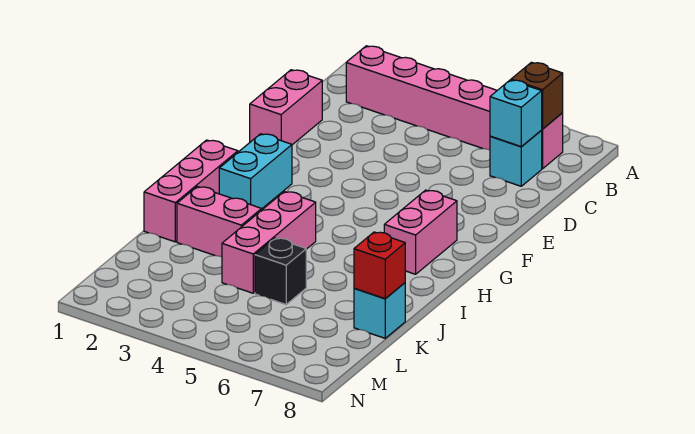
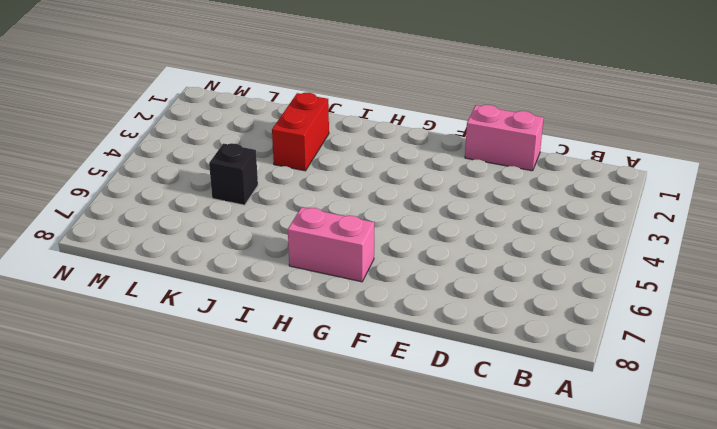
red brick J2:J3 level 1 -> pink brick J2:J3 level 1
none -> pink brick B2:B7 level 1
none -> cyan brick C7 level 1
none -> cyan brick G2:H2 level 1

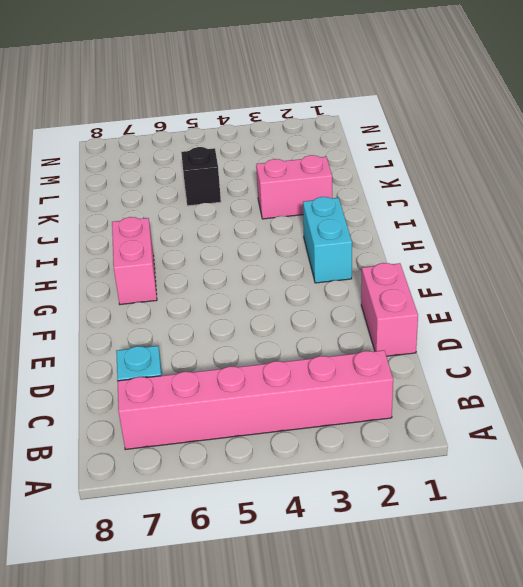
none -> pink brick H1:J1 level 1
none -> pink brick I4:K4 level 1
none -> cyan brick K8 level 1

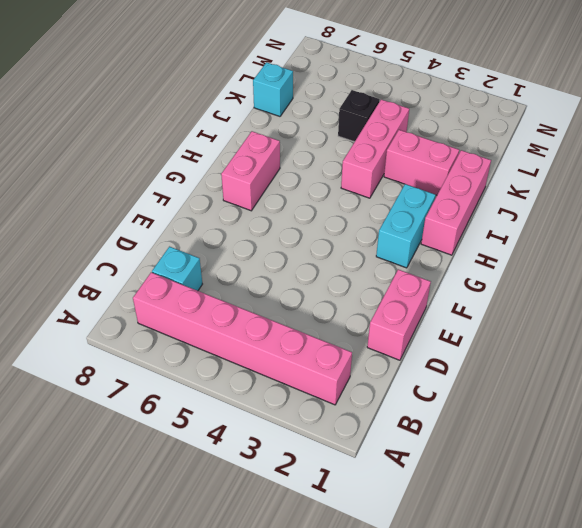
none -> brown brick B7 level 2
none -> cyan brick C7 level 2
none -> red brick K8 level 2

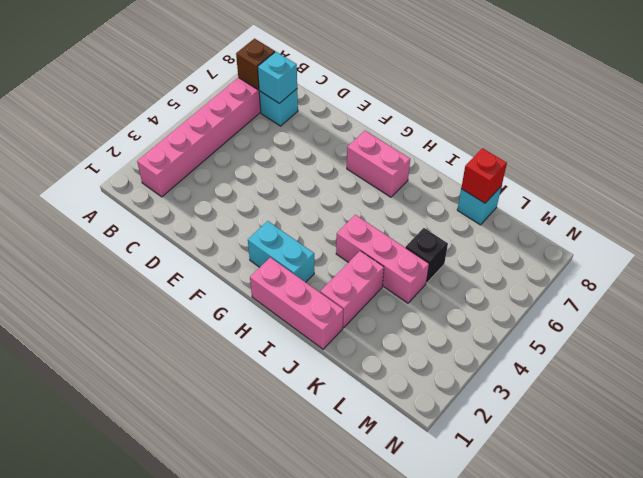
none -> pink brick D1:E1 level 1

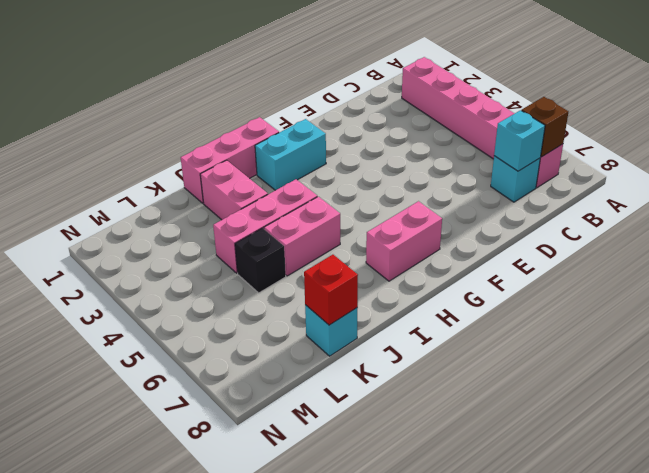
pink brick I5:J5 level 1 -> pink brick D1:E1 level 1

